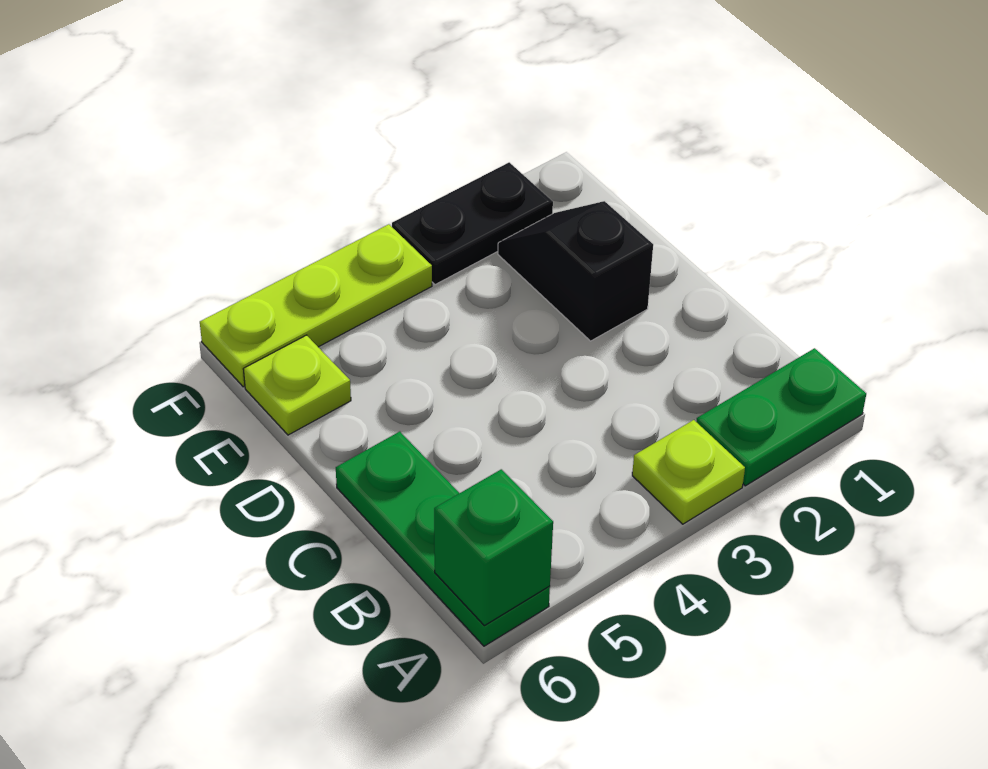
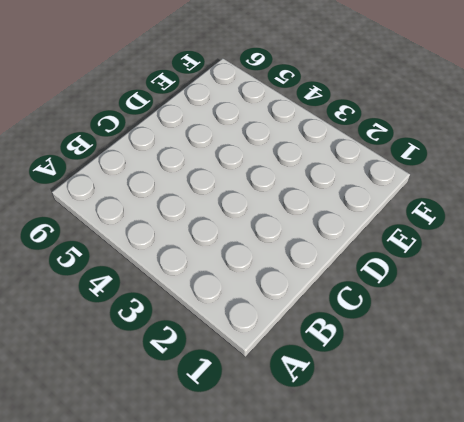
none -> green plate A1:A2 level 1
none -> lime plate A3 level 1

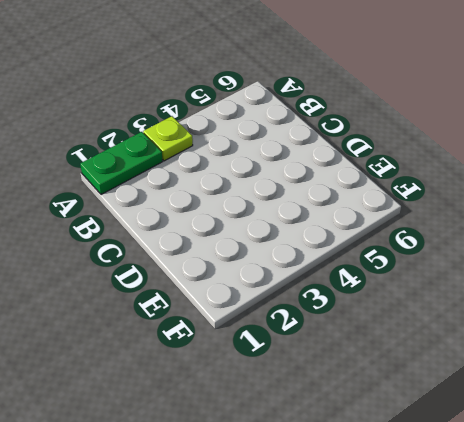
none -> green plate A6:C6 level 1
none -> black slope D2:E2 level 1 top D

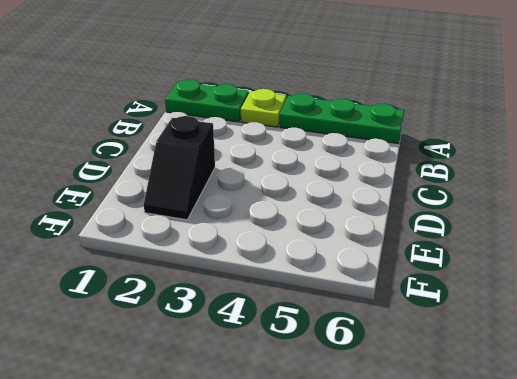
green plate A4:A6 level 1 -> green plate A6:C6 level 1
none -> lime plate E6 level 1
none -> black plate F2:F3 level 1

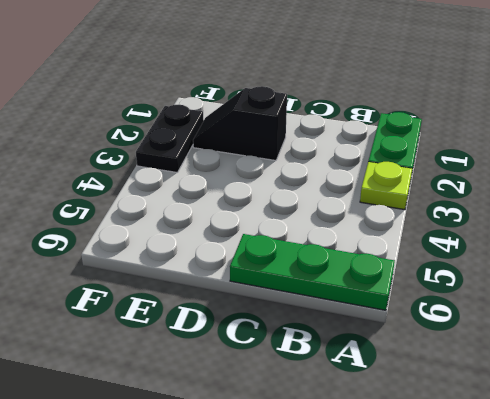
none -> lime plate E6 level 1
none -> lime plate F4:F6 level 1

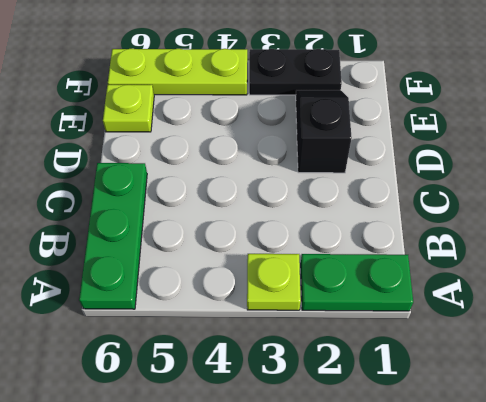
none -> green brick A6 level 2

